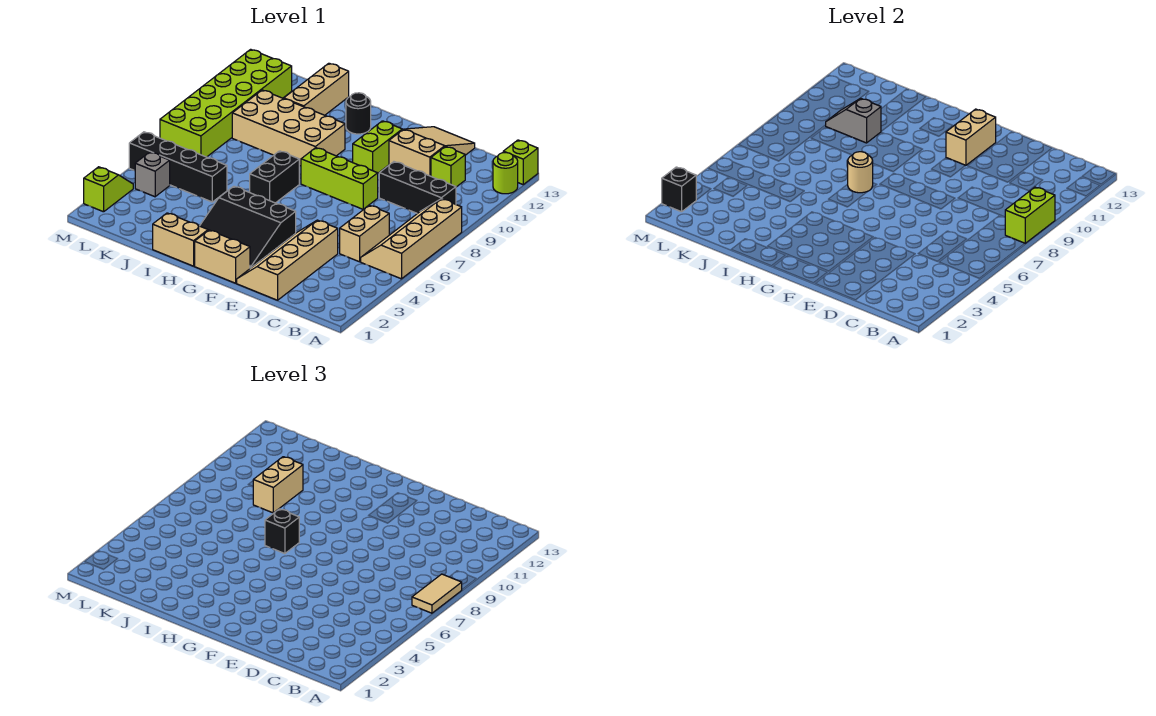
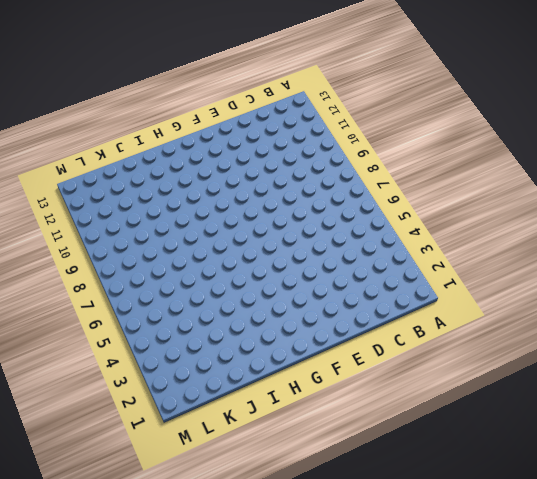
none -> tan slope A5:B8 level 1 top A
none -> lime round brick A12 level 1
none -> lime brick A13 level 1

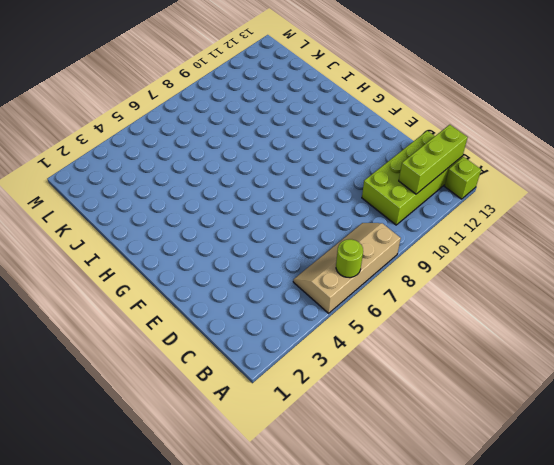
lime round brick A6 level 2 -> lime round brick A12 level 1
lime brick B10:C13 level 1 -> lime brick C11 level 1
lime brick B11:B13 level 2 -> lime brick E8:G8 level 1
none -> black brick B9:D9 level 1
none -> tan brick C5:C6 level 1
none -> tan slope D1:E4 level 1 top D

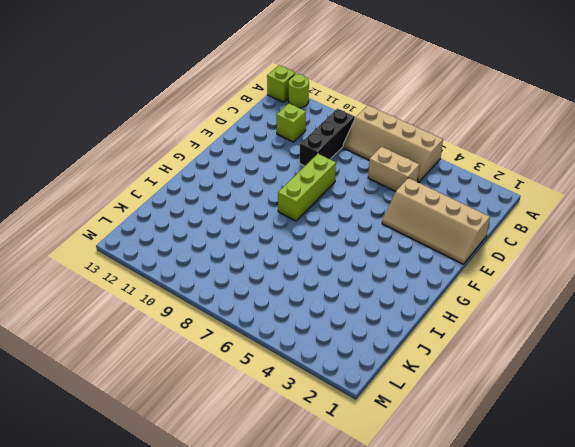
none -> tan slope D11:E13 level 1 top 11
none -> tan brick F1:G1 level 1
none -> black slope F2:H4 level 1 top 4

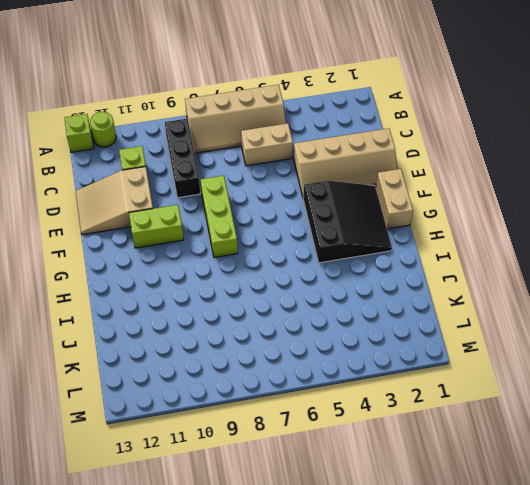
none -> tan brick H1:I1 level 1
none -> black brick H6:H7 level 1
none -> tan brick H9:K10 level 1

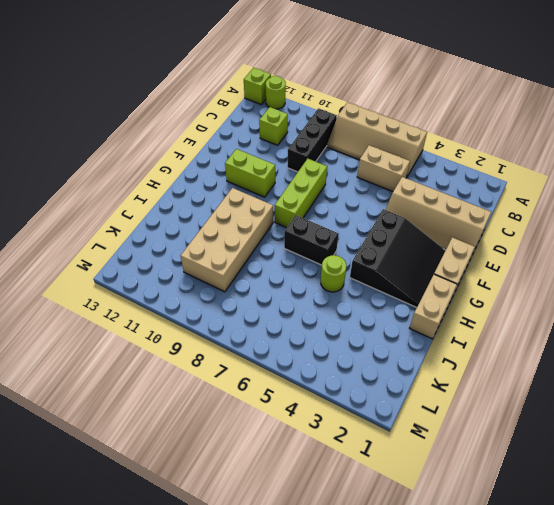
lime round brick I5 level 1 -> none
none -> tan slope D11:E13 level 1 top 11
none -> black round brick H12 level 1
none -> black brick J5:M5 level 1

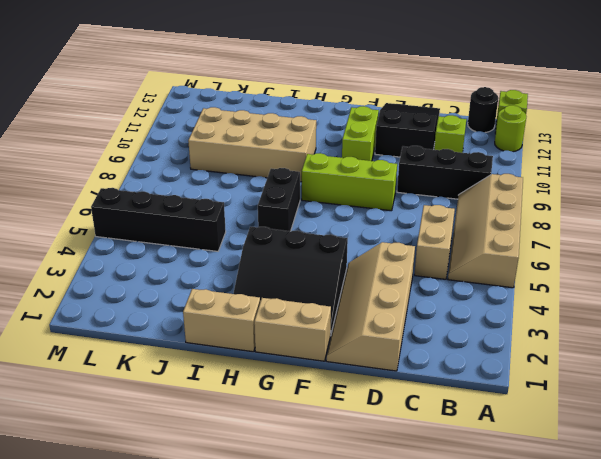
black round brick B13 level 1 -> black round brick H12 level 1
black slope D11:E13 level 1 top 11 -> tan slope D11:E13 level 1 top 11
none -> tan brick J11:J13 level 1
none -> grey brick L4 level 1
none -> lime brick L7:M12 level 1

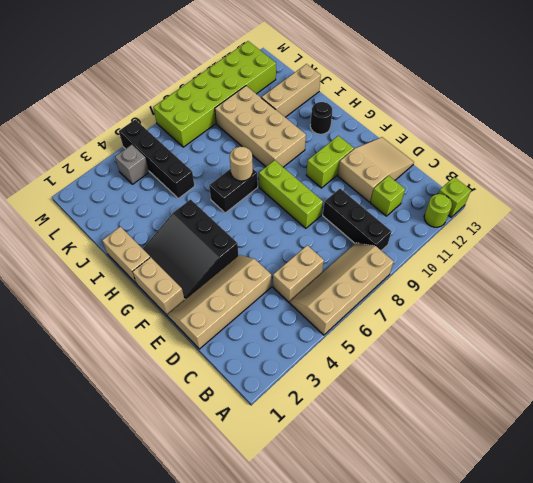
none -> lime slope M2:M3 level 1 top 2
none -> lime brick A8:A9 level 2
none -> tan brick F11:F12 level 2

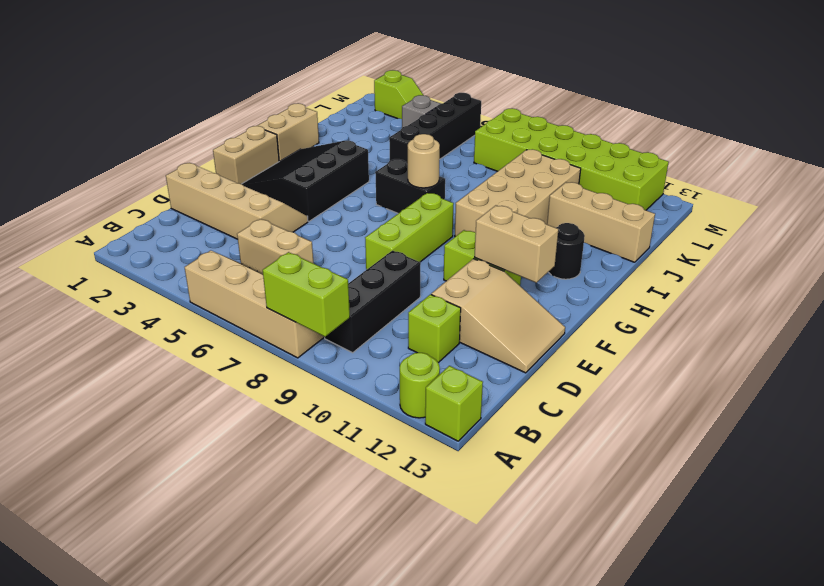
none -> grey slope J10:K10 level 2 top J
none -> black brick M2 level 2
none -> tan tile A7:A8 level 3

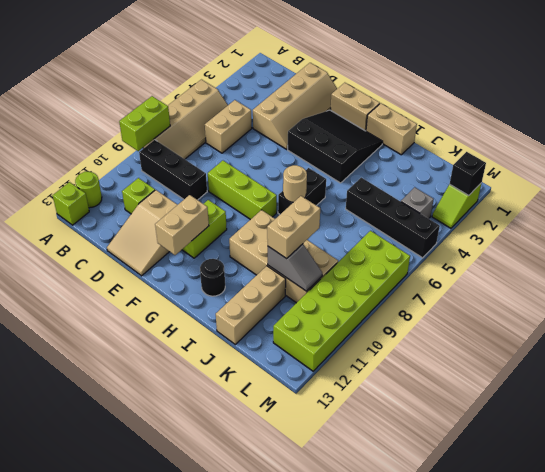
none -> tan tile A7:A8 level 3
none -> black brick H7 level 3

